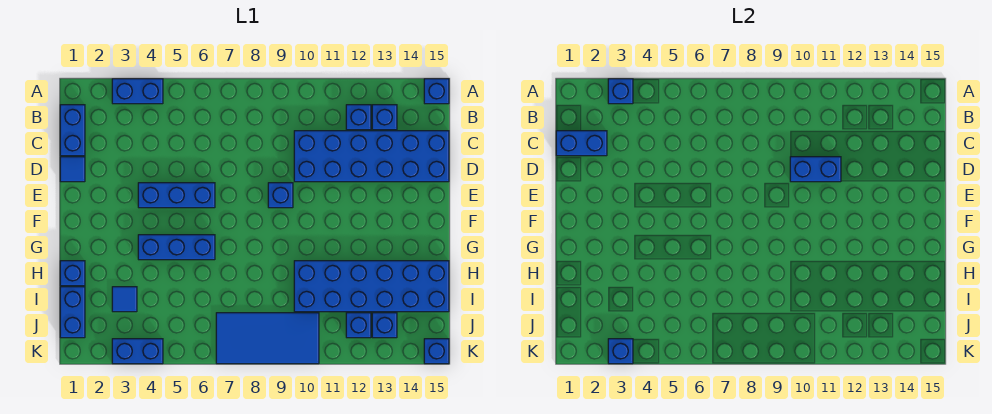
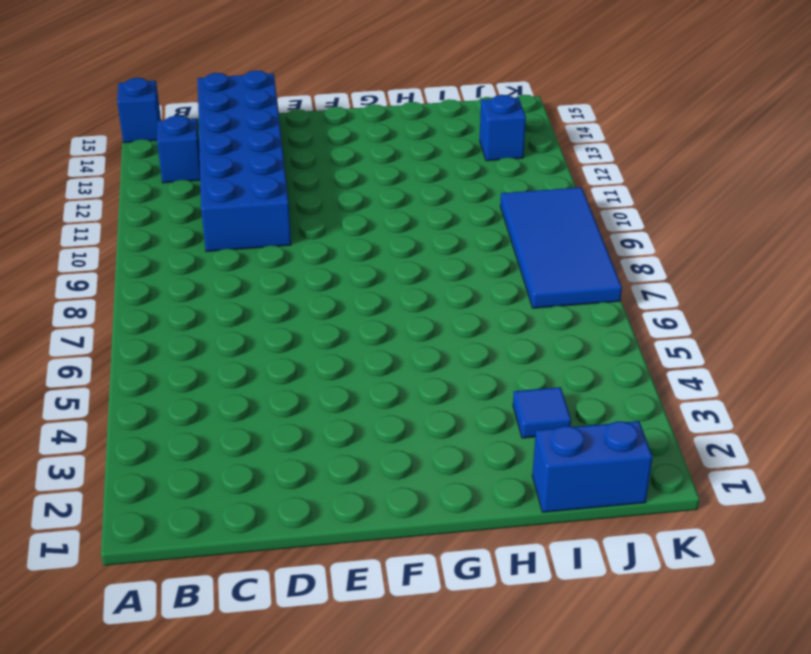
none -> blue brick A3:A4 level 1
none -> blue brick B1:C1 level 1
none -> blue brick B12 level 1

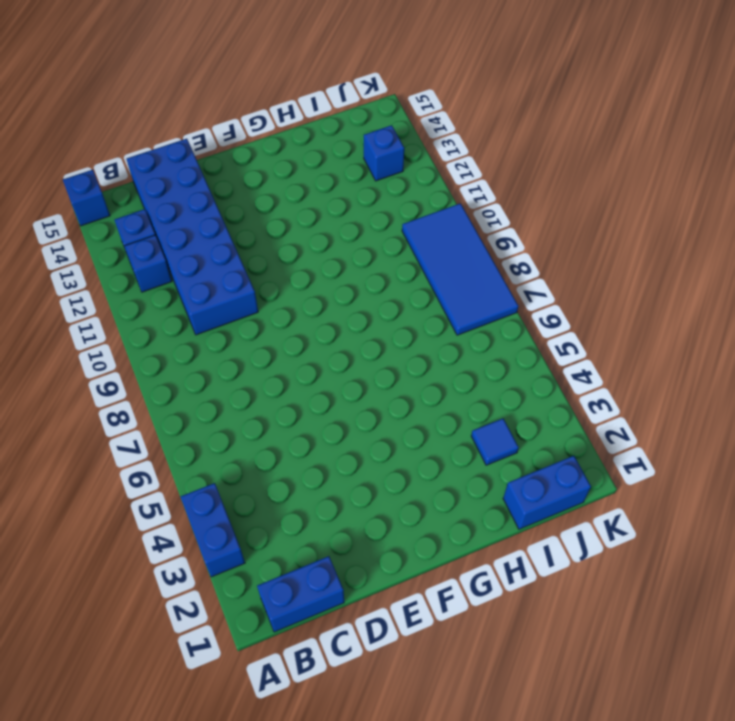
none -> blue tile D1 level 1
none -> blue brick E4:E6 level 1
none -> blue brick E9 level 1

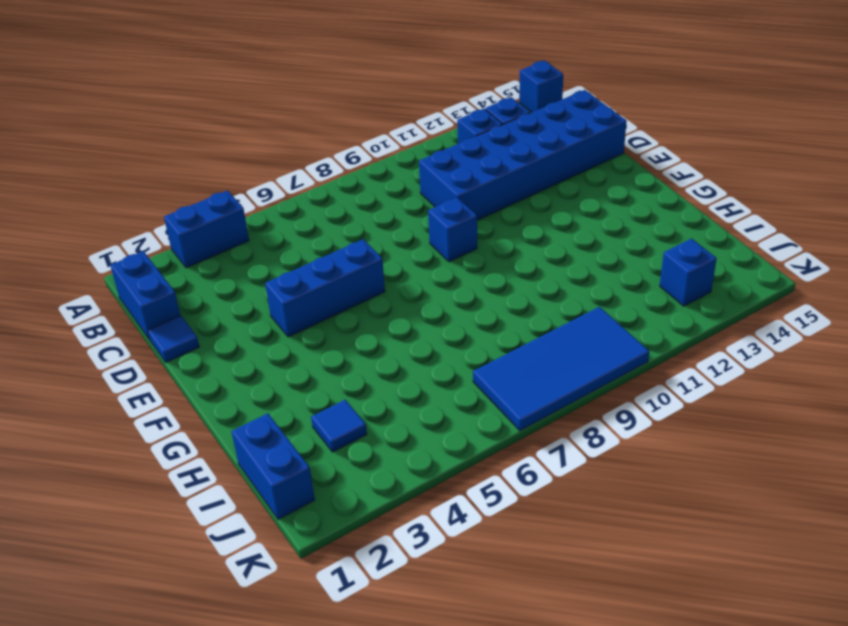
none -> blue brick G4:G6 level 1
none -> blue brick H1 level 1
none -> blue brick H10:I15 level 1

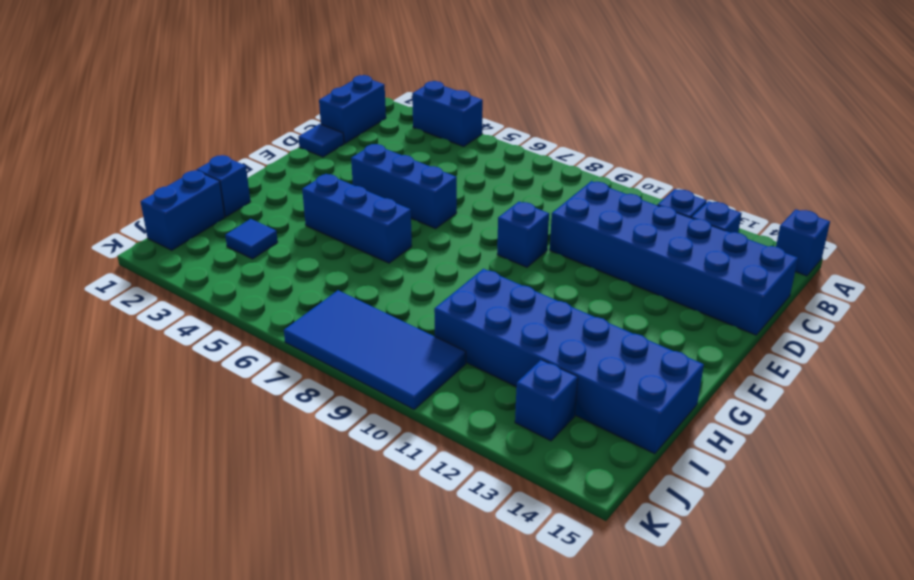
none -> blue brick J12 level 1
none -> blue brick K3:K4 level 1
none -> blue brick K15 level 1

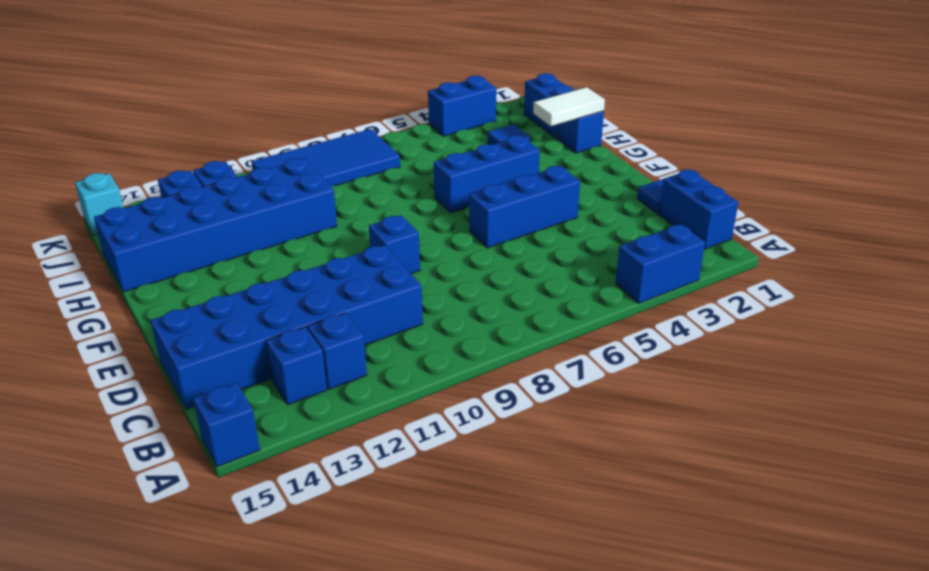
white tile H1:H2 level 2 -> none
cyan brick K15 level 1 -> blue brick K15 level 1
none -> blue brick A3 level 2
none -> blue brick C1:C2 level 2
none -> blue brick D10:D11 level 2

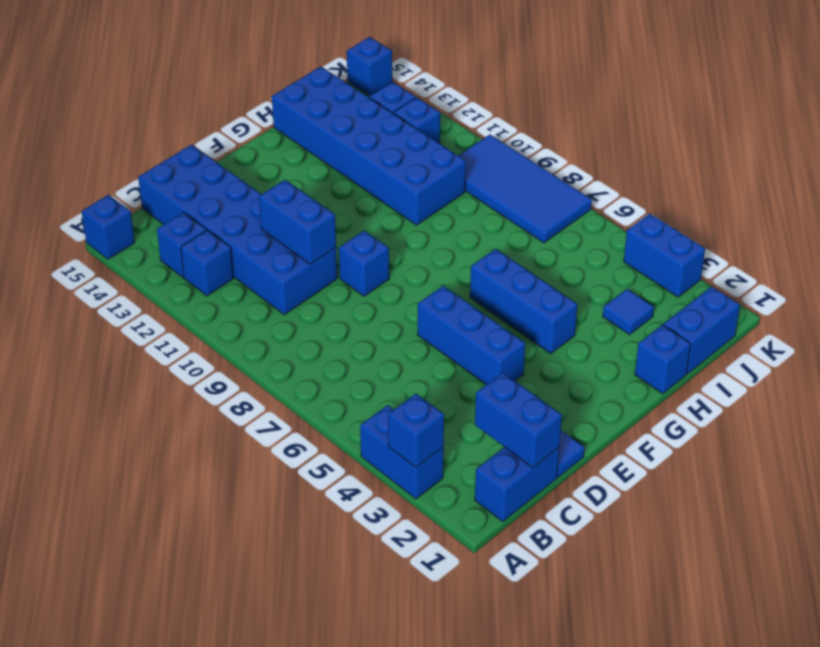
none -> blue brick K3 level 2

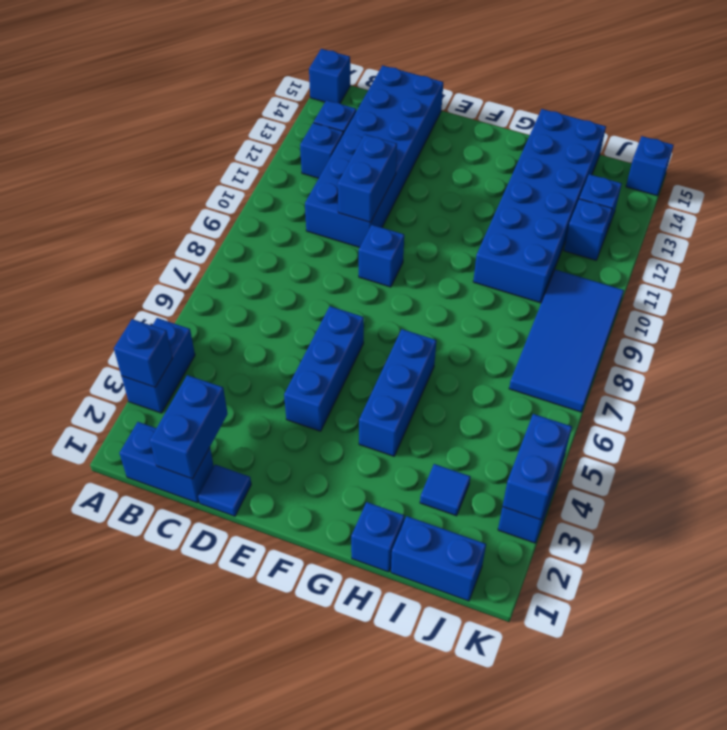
blue brick K3:K4 level 2 -> blue brick K3 level 2

